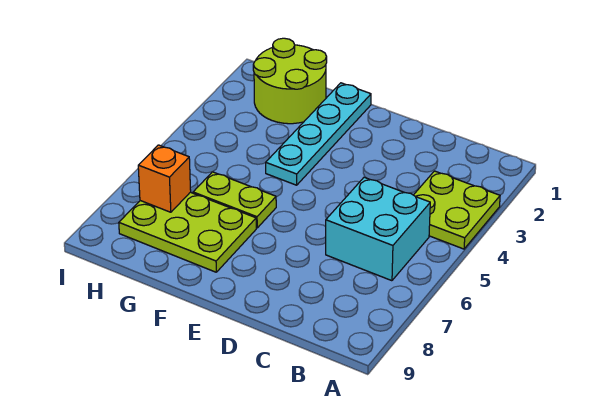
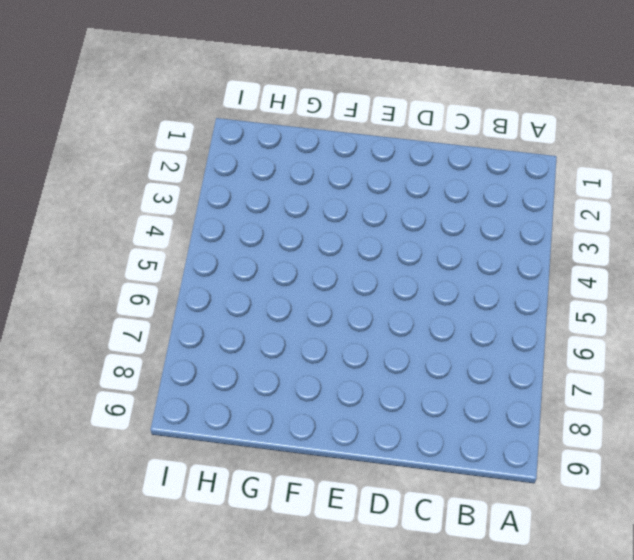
none -> lime plate A3:B4 level 1
none -> cyan brick B5:C6 level 1

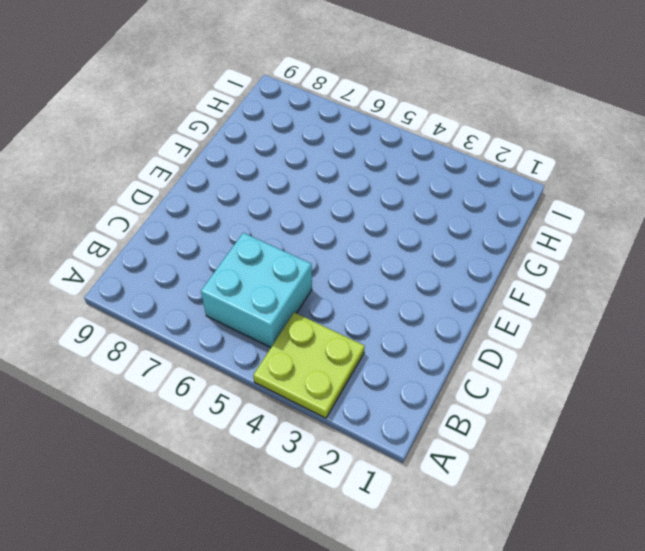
none -> cyan plate F1:F4 level 1
none -> lime plate F6:G6 level 1

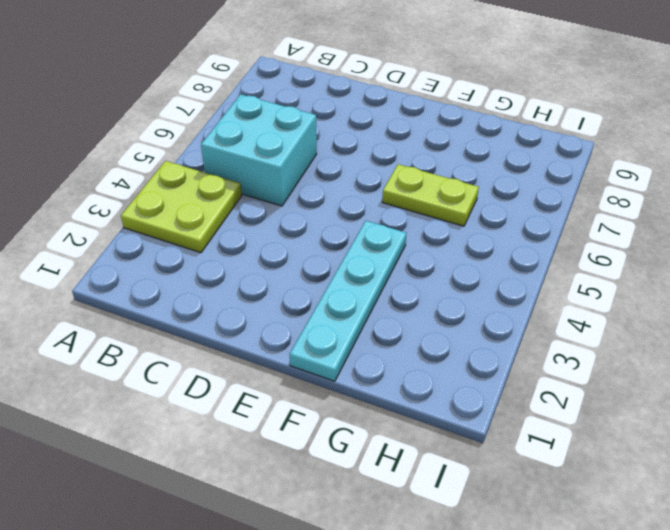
none -> lime plate F7:H8 level 1
none -> lime round brick G1:H2 level 1

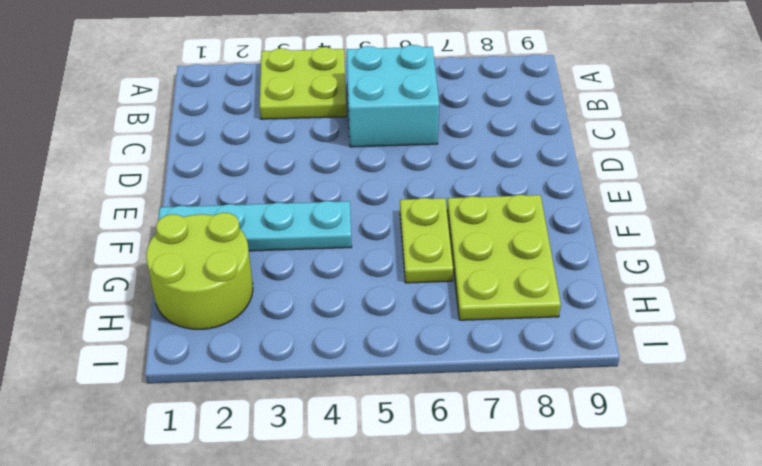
none -> orange brick H7 level 2

